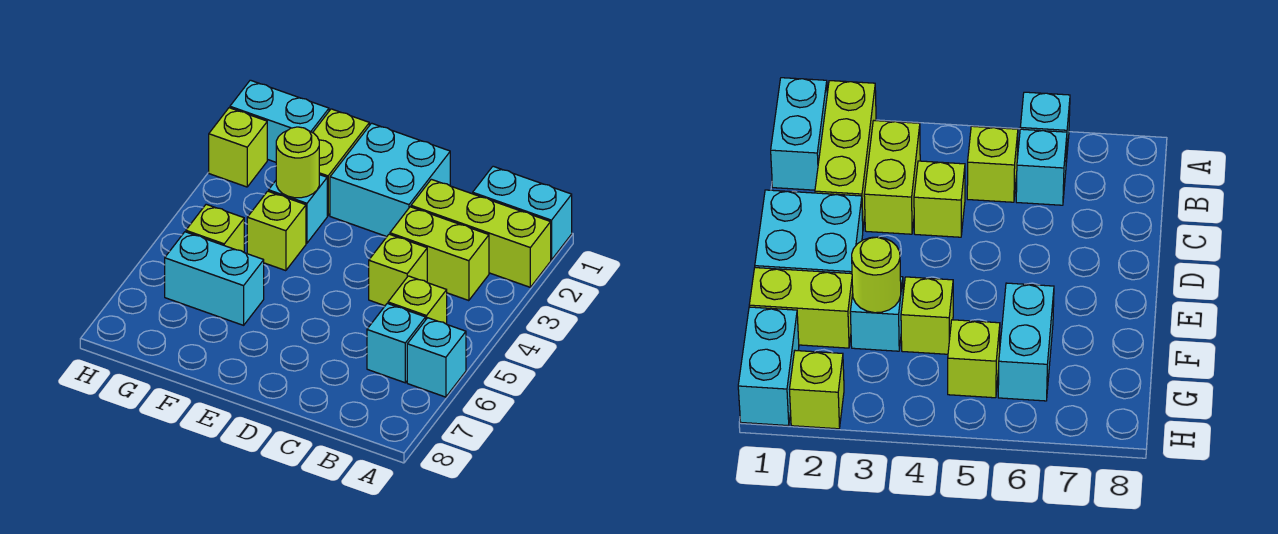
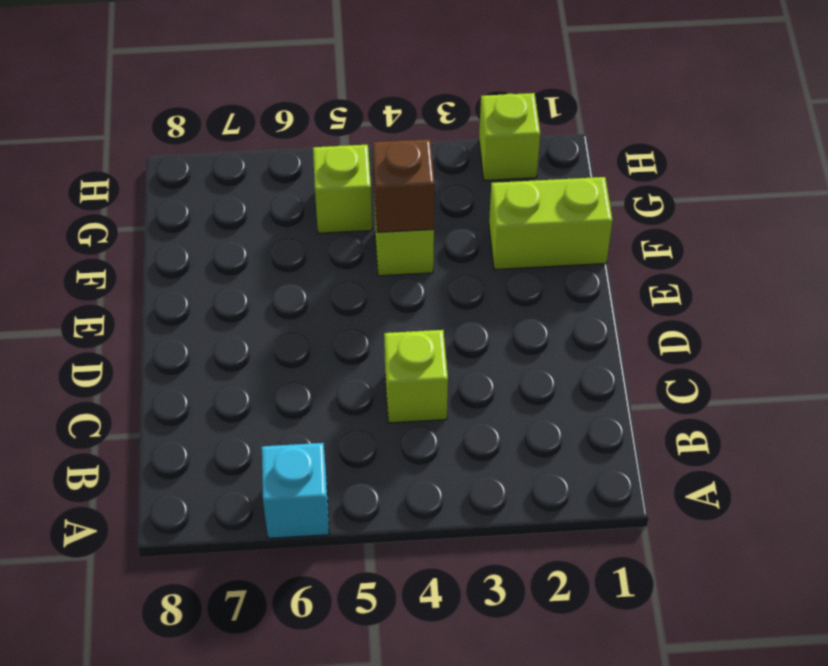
brown brick F4 level 2 -> none
none -> cyan brick A1:B1 level 1
none -> lime brick A2:C2 level 1
none -> lime brick B3:C3 level 1

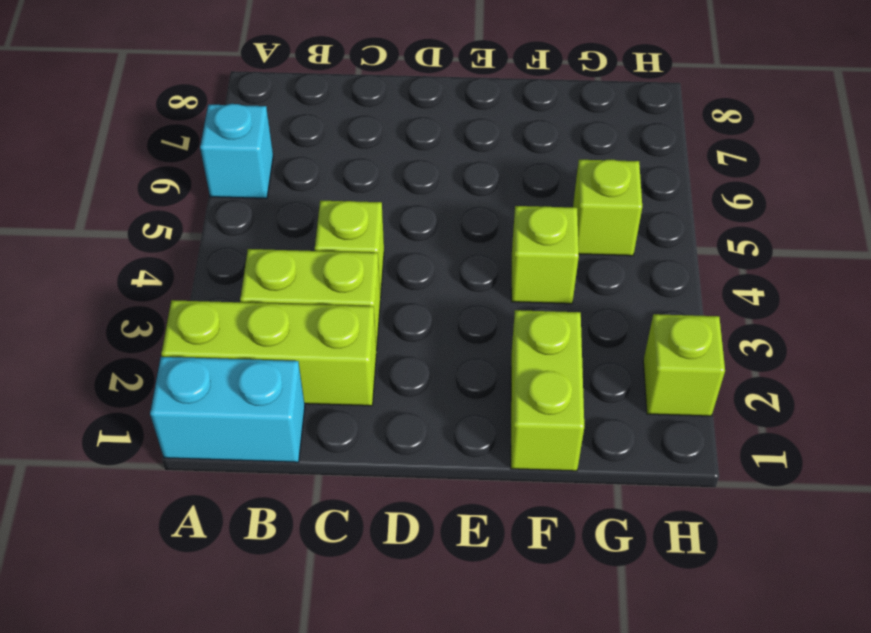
none -> lime brick B5 level 1
none -> cyan brick B6 level 1
none -> cyan brick D1:E2 level 1

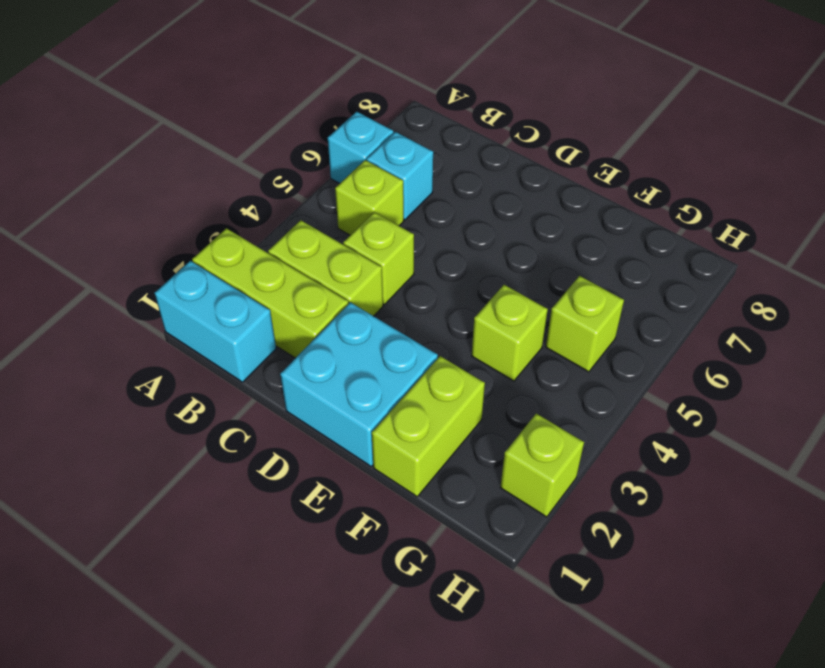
none -> cyan brick F3 level 1
none -> cyan brick F6:G6 level 1
none -> cyan brick G1:H1 level 1

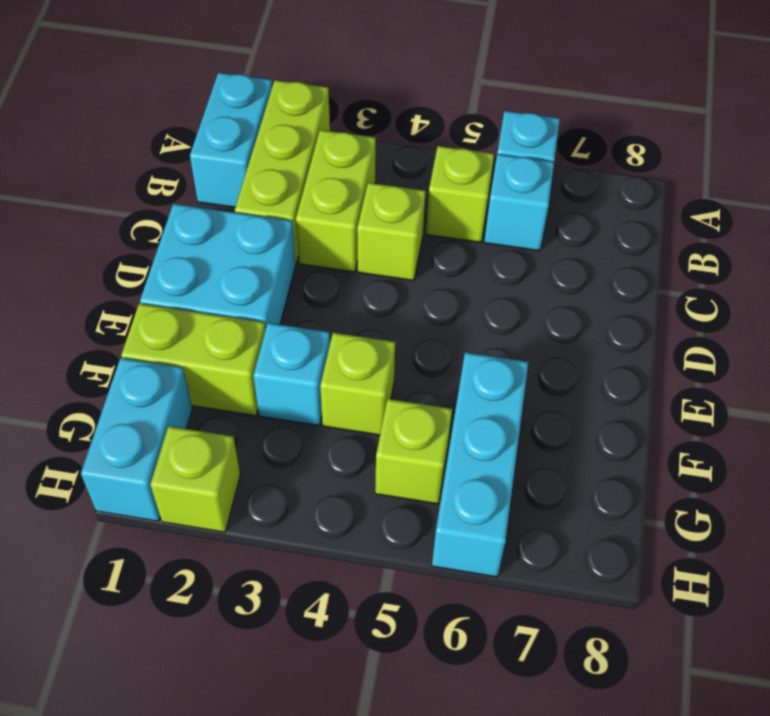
cyan brick F6:H6 level 1 -> cyan brick F6:G6 level 1
none -> lime round brick F3 level 2

